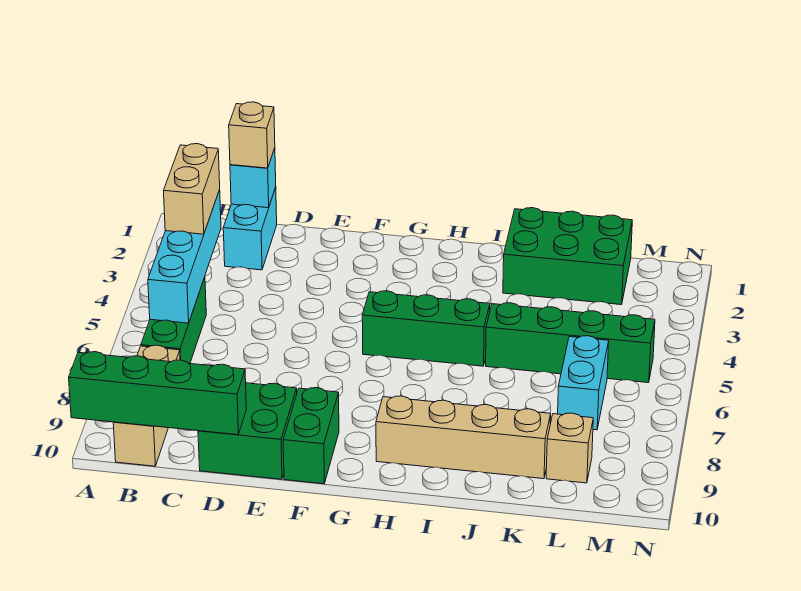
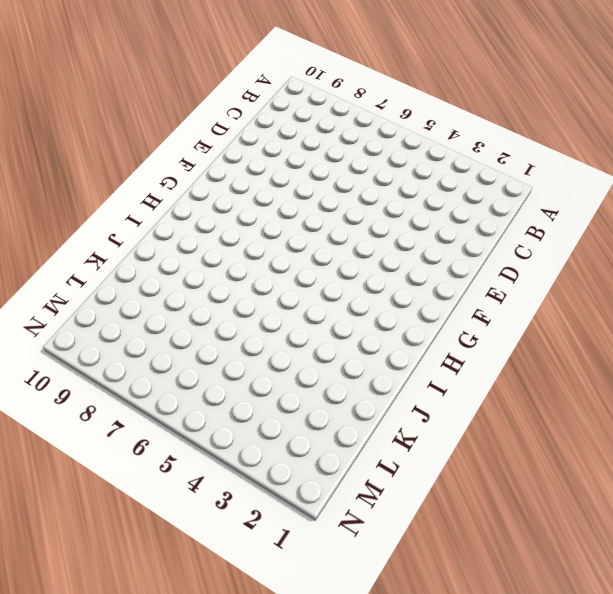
none -> green brick B5:B7 level 1
none -> tan brick B8:B10 level 1
none -> cyan brick C1:C2 level 1

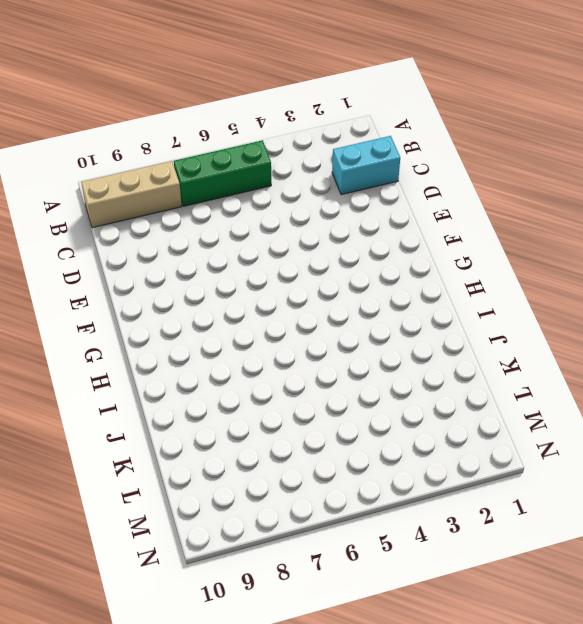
none -> green brick D9:E10 level 1
none -> green brick F9:F10 level 1
none -> green brick G5:I5 level 1

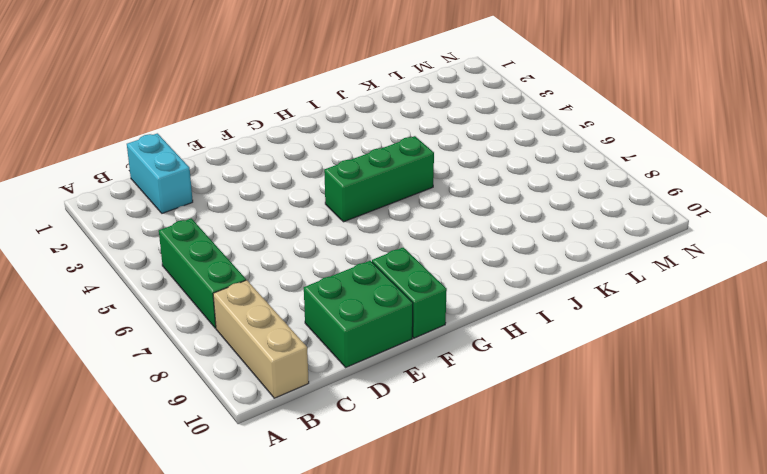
none -> tan brick H9:K9 level 1
none -> green brick J1:L2 level 1
none -> green brick J5:M5 level 1

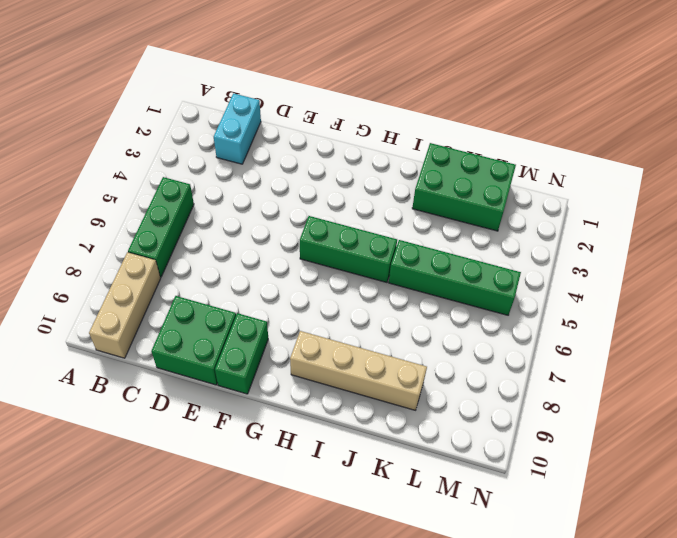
none -> cyan brick L6:L7 level 1
none -> tan brick L9 level 1
none -> green brick A10:D10 level 2

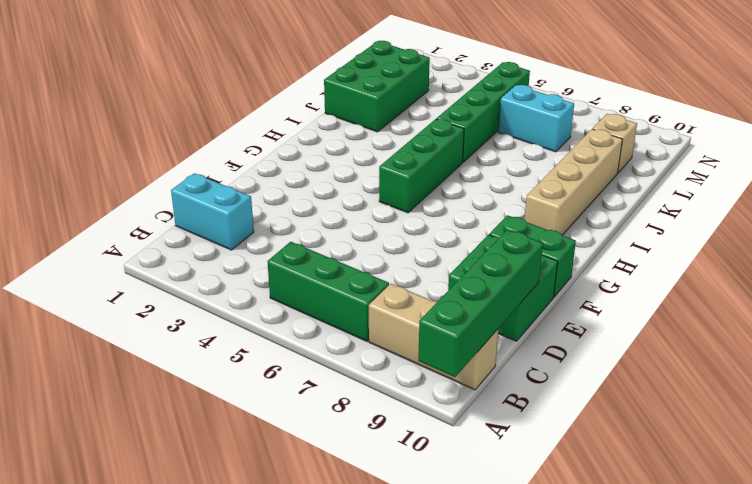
none -> cyan brick B3:B6 level 2
none -> cyan brick C1 level 2
none -> tan brick B3:B4 level 3

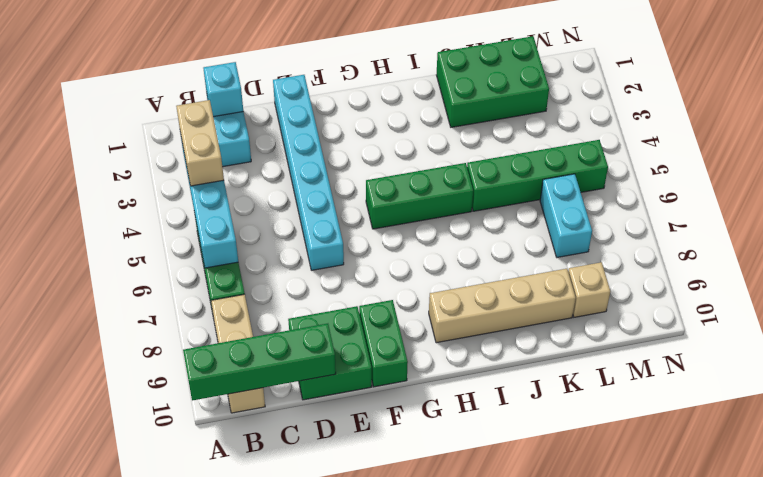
cyan brick E1:E6 level 1 -> none
none -> tan brick C1 level 3

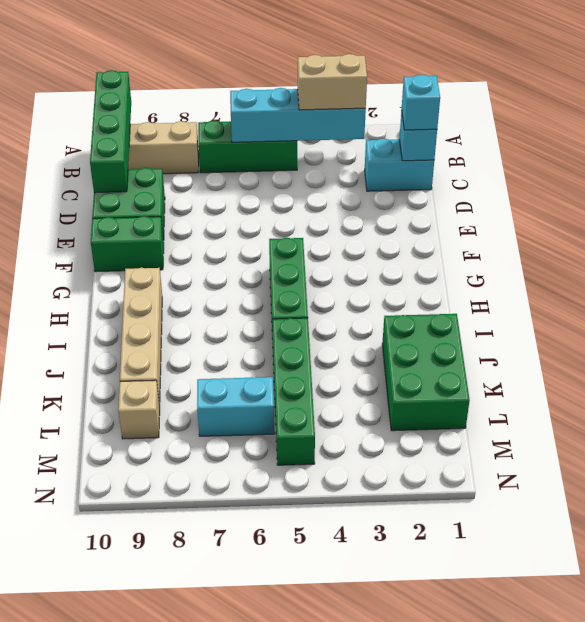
cyan brick C1 level 3 -> tan brick C1 level 3

